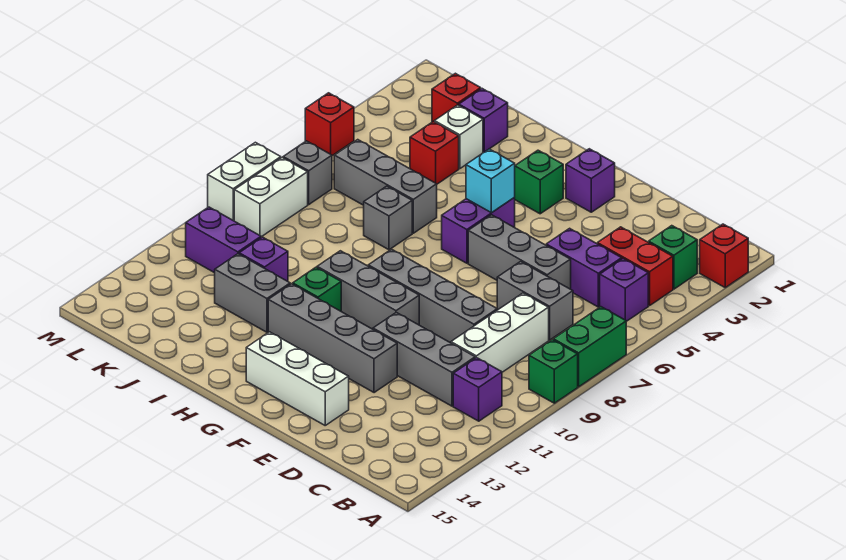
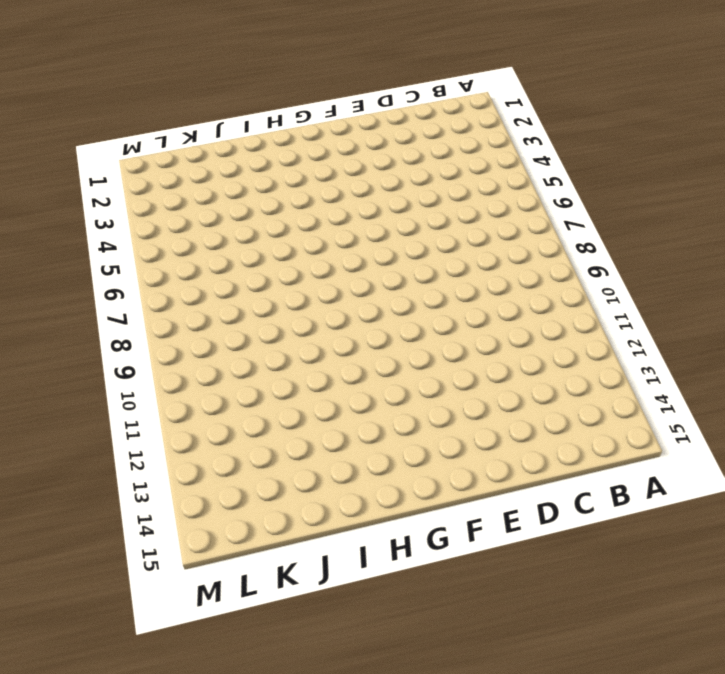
none -> red brick A2 level 1
none -> green brick A7:A8 level 1
none -> green brick A9 level 1
none -> green brick B3 level 1

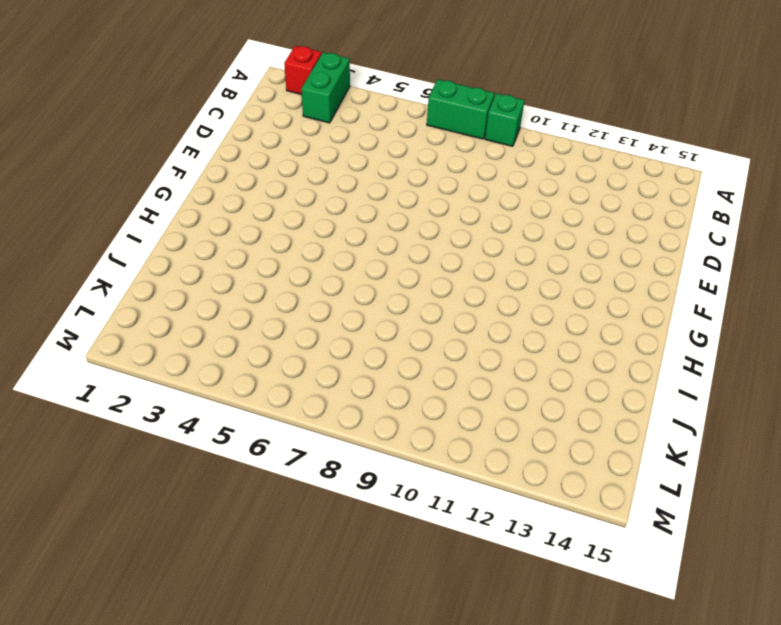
green brick A3:B3 level 1 -> green brick B3 level 1
none -> red brick B4:C4 level 1
none -> purple brick B5 level 1
none -> purple brick B11 level 1
none -> purple brick C5:D5 level 1

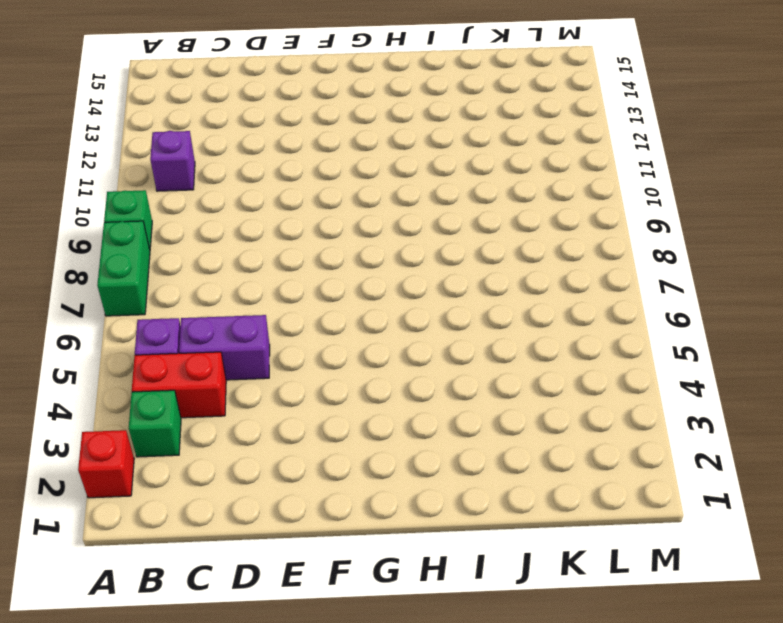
none -> grey brick C7:D7 level 1
none -> white brick C8:C10 level 1
none -> grey brick C11:E11 level 1
none -> grey brick D6:F6 level 1

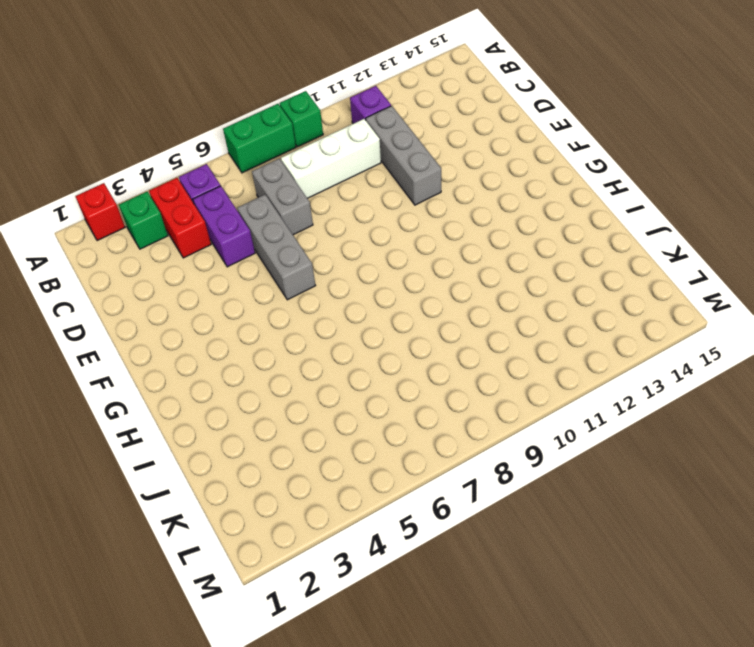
none -> grey brick D9:G9 level 1
none -> grey brick E12:H12 level 1
none -> white brick E14:G14 level 1
none -> purple brick F2 level 1

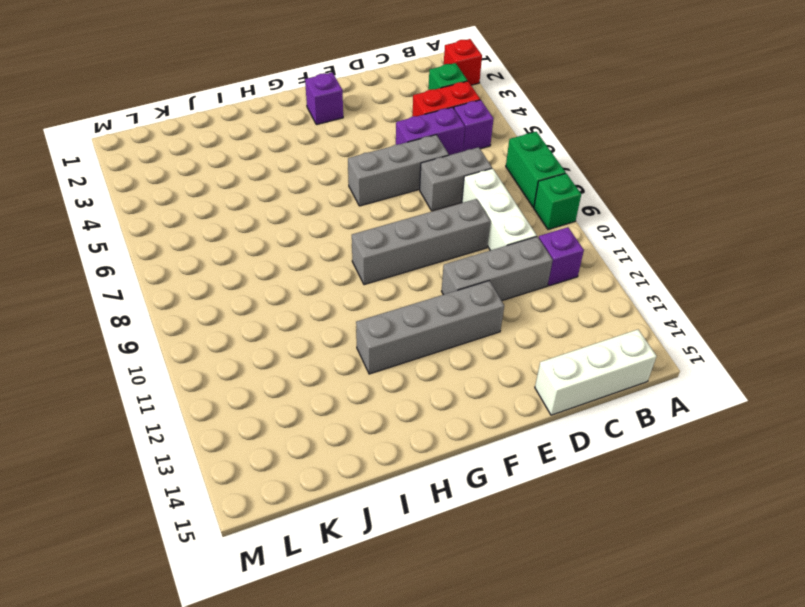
white brick B15:D15 level 1 -> white brick E14:G14 level 1
none -> grey brick F10:H10 level 1
none -> green brick G3 level 1
none -> purple brick G5:G6 level 1
none -> green brick H11 level 1

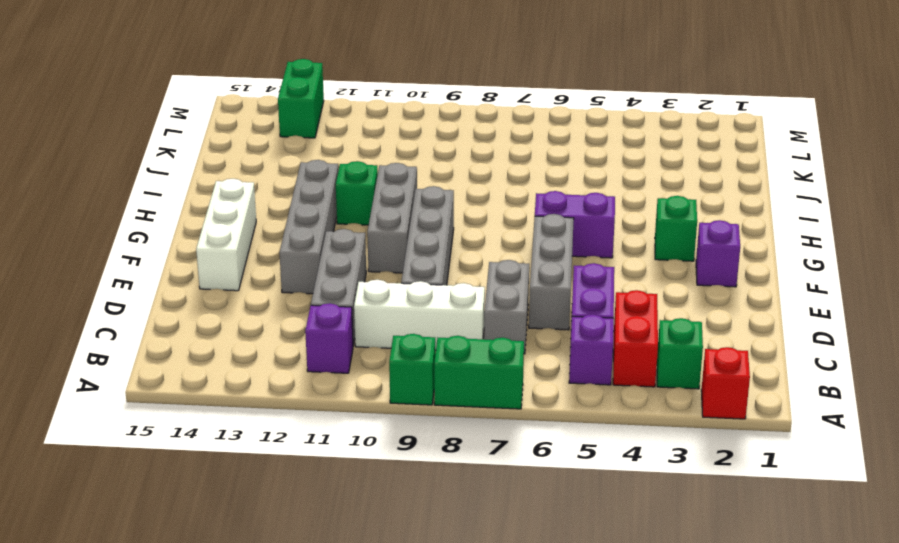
green brick L13:M13 level 1 -> none
none -> grey brick I6:K6 level 1
none -> grey brick I7 level 1
none -> grey brick I12:J12 level 1
none -> purple brick J2 level 1

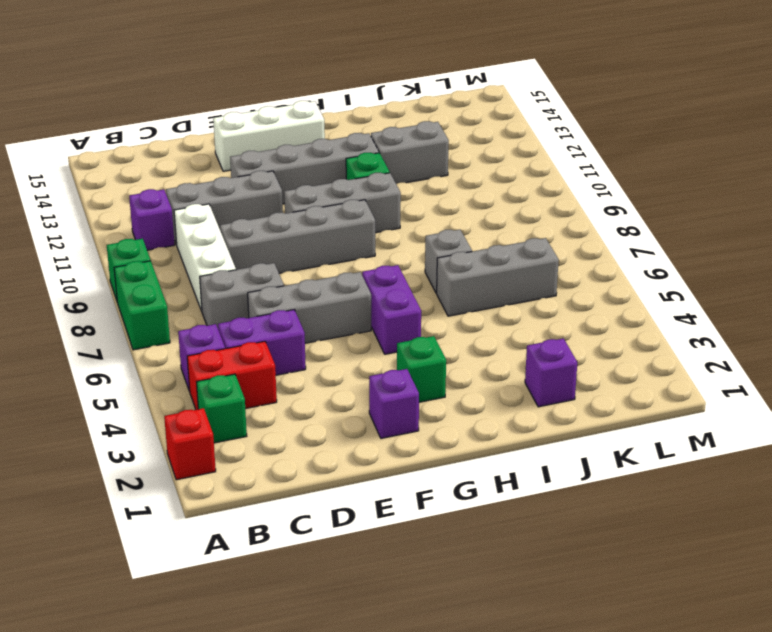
none -> white brick J3 level 1
none -> red brick J4 level 1
none -> purple brick J11 level 1
none -> red brick K2 level 1

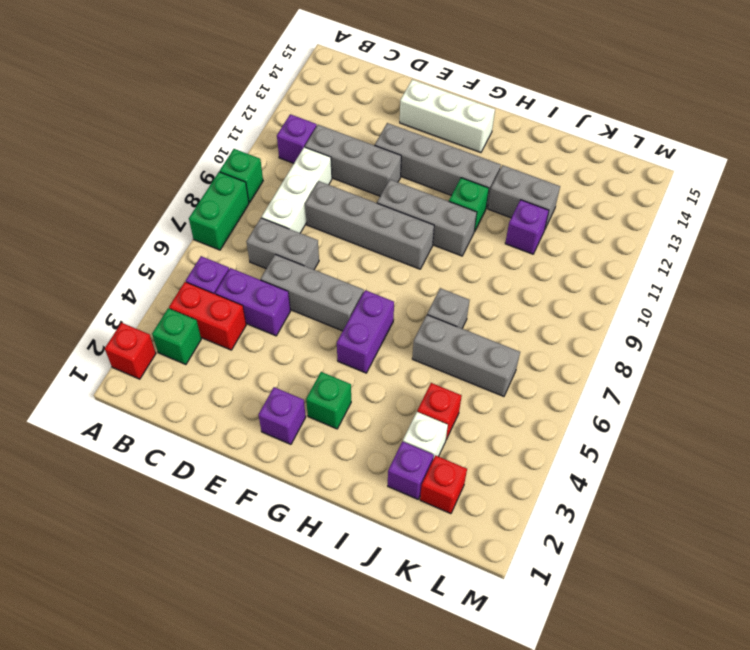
none -> purple brick K11:L11 level 1
none -> grey brick L7 level 1
none -> white brick L8:L9 level 1
none -> red brick M5 level 1

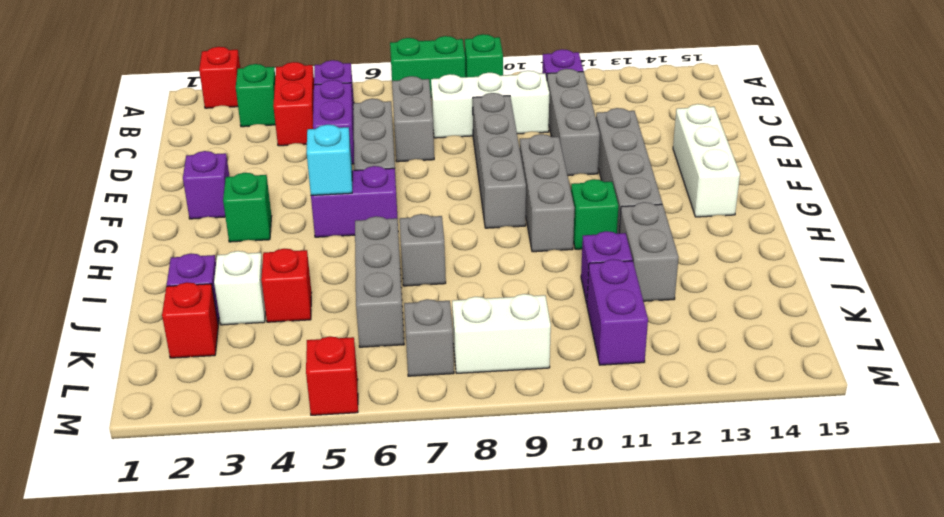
none -> white brick M8:M9 level 1

